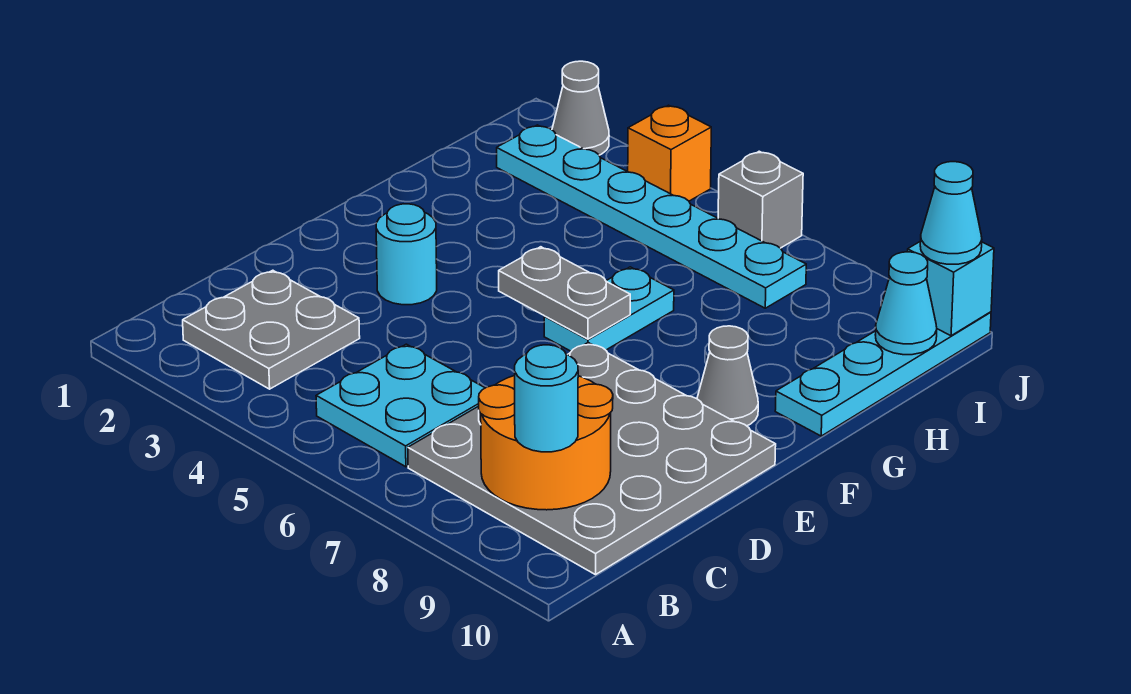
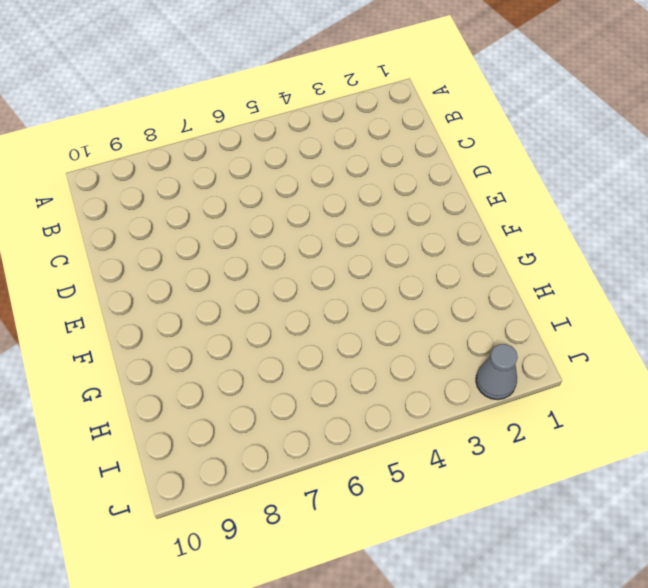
none -> grey plate B2:C3 level 1
none -> cyan plate B5:C6 level 1
none -> grey plate B7:E10 level 1

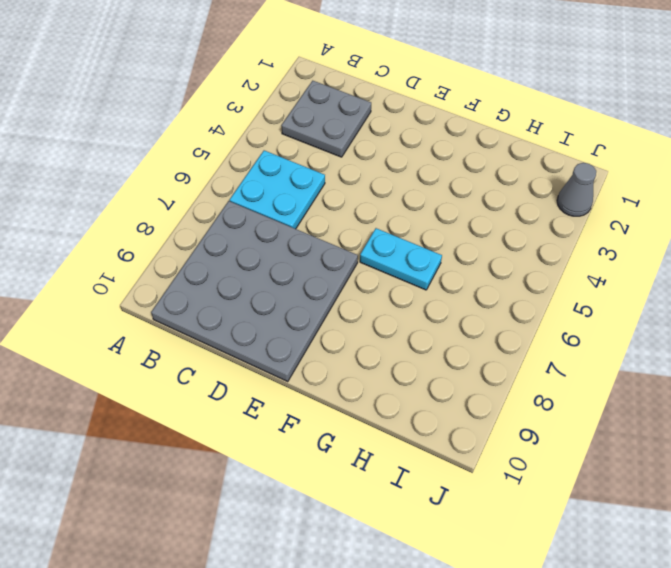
none -> cyan round brick E3 level 1
none -> grey cone F9 level 1
none -> cyan plate G10:J10 level 1

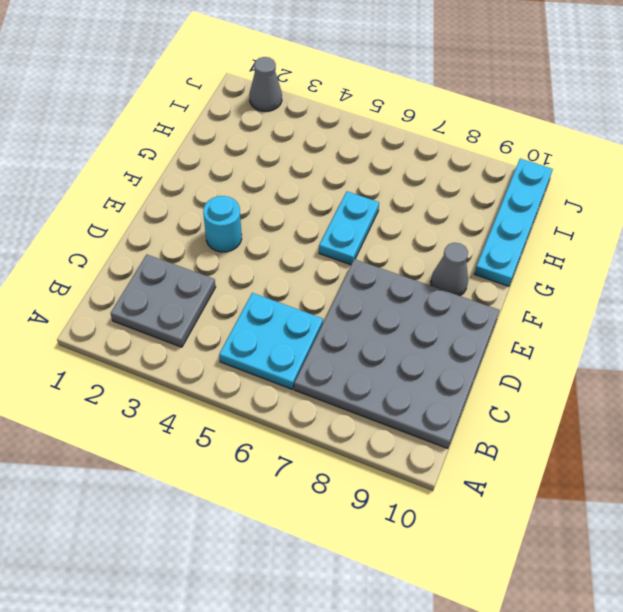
none -> cyan plate I2:I7 level 1
none -> orange brick J4 level 1
none -> grey brick J6 level 1

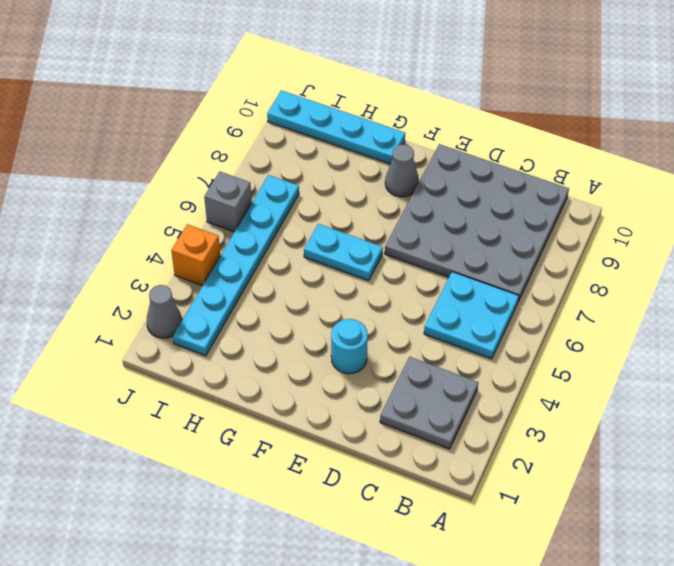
none -> orange round brick B8:C9 level 2
none -> grey plate F5:F6 level 2
none -> cyan cone I10 level 2

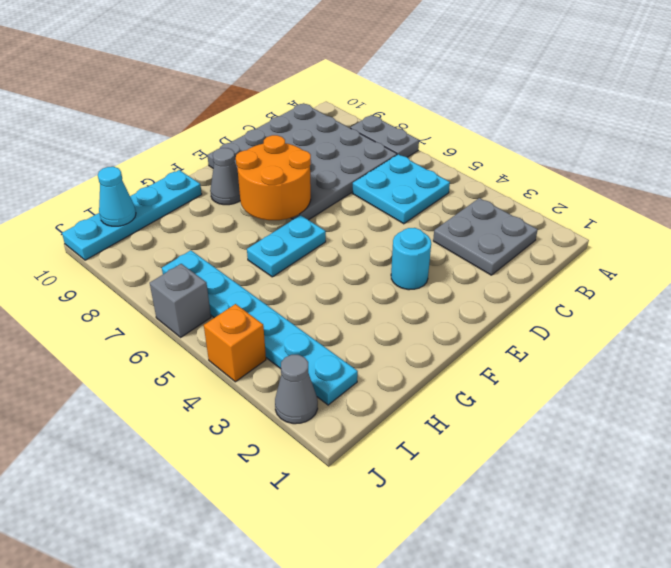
grey plate A7:A8 level 1 -> grey plate F5:F6 level 2
orange round brick E7:F8 level 2 -> orange round brick B8:C9 level 2
none -> cyan brick J10 level 2
none -> cyan round brick B9 level 3
none -> cyan cone J10 level 3

